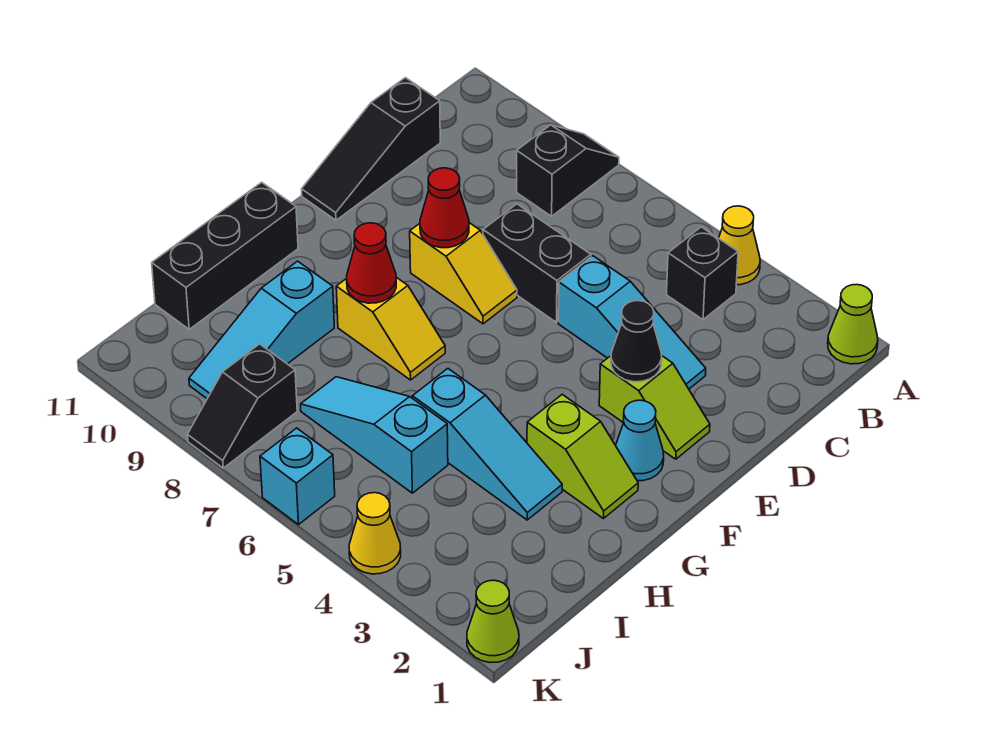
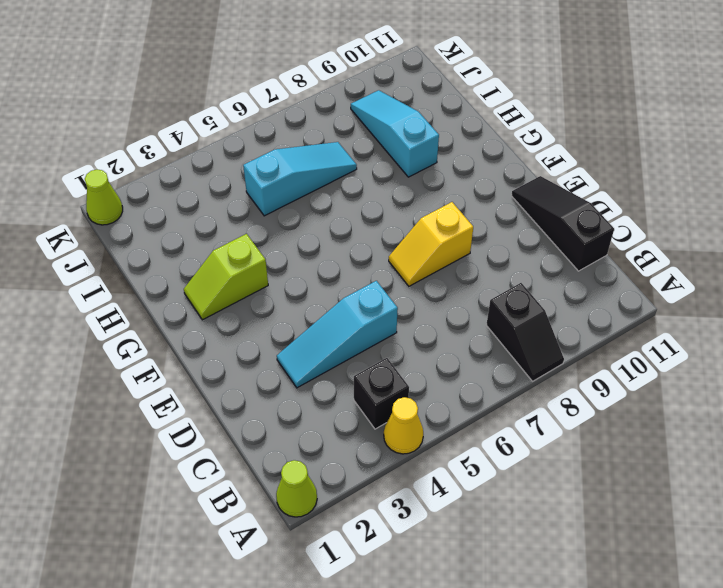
none -> black brick D6:D7 level 1
none -> lime slope E2:E3 level 1 top 3
none -> cyan cone F2 level 1

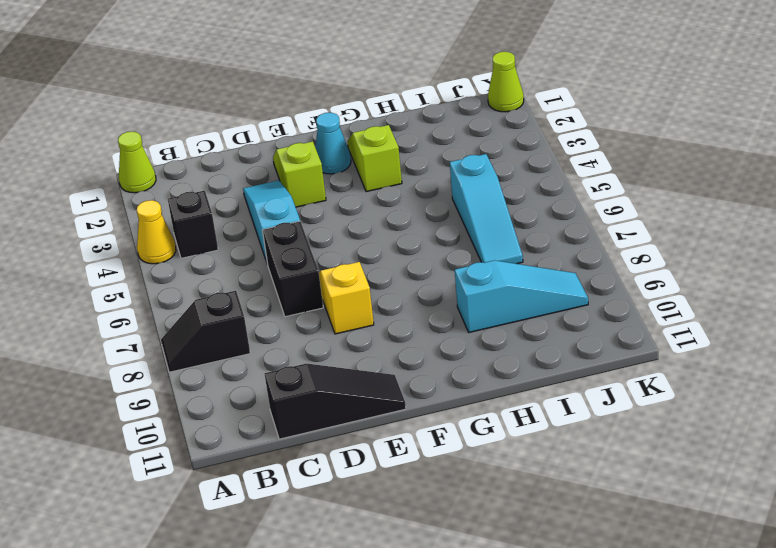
none -> yellow slope G7:G8 level 1 top 8
none -> black brick G11:I11 level 1
none -> cyan slope H3:H5 level 1 top 5

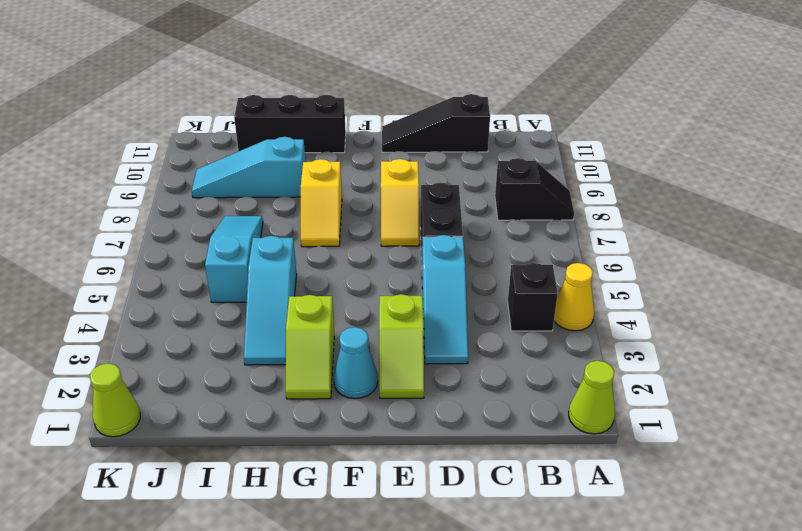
none -> black slope J8:K8 level 1 top J
none -> yellow cone K4 level 1
none -> cyan brick K6 level 1

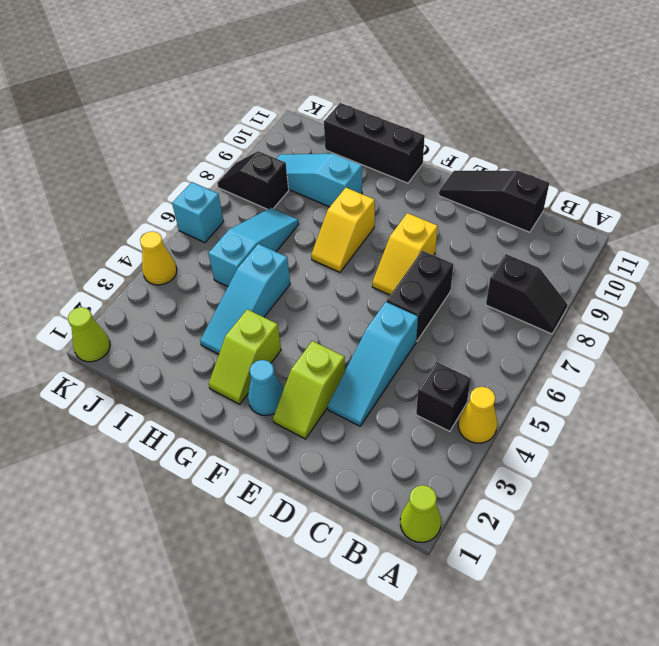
none -> black cone E3 level 2
none -> red cone E8 level 2
none -> red cone G8 level 2

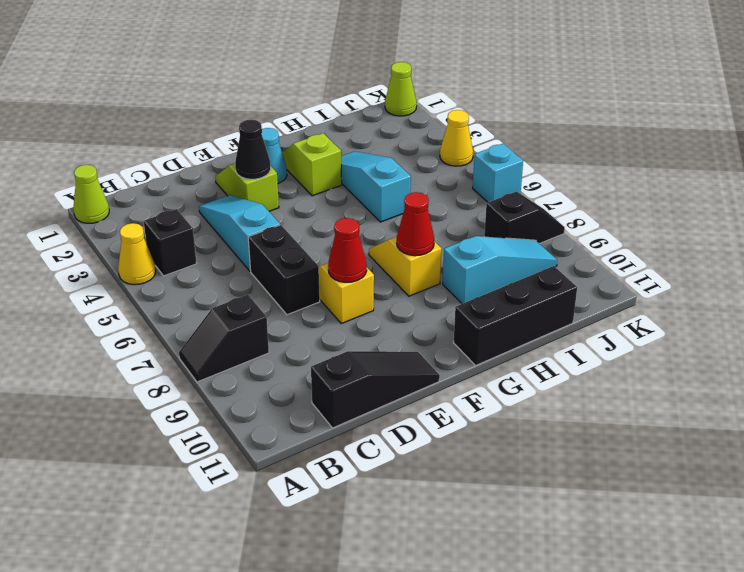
none -> cyan slope I5:I7 level 1 top 5

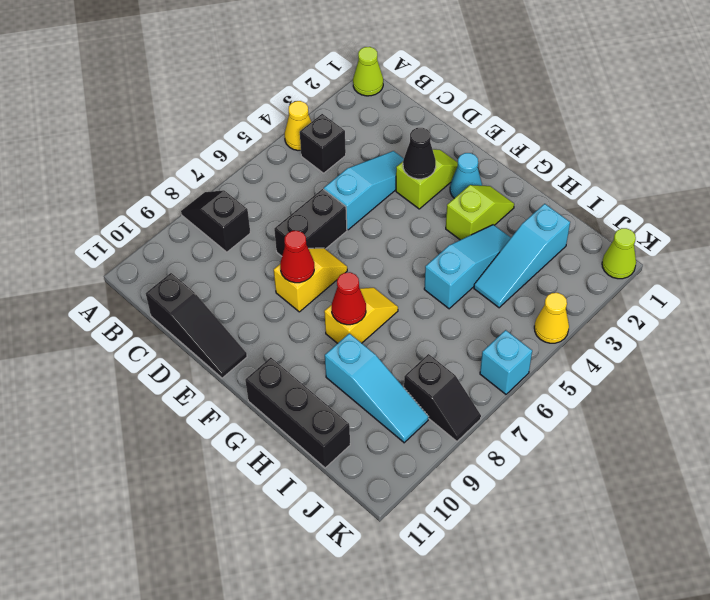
cyan slope I2:I4 level 1 top 2 -> cyan slope I5:I7 level 1 top 5

